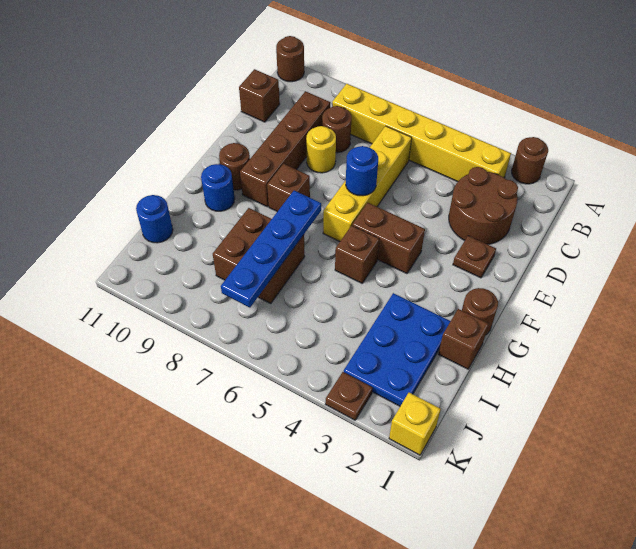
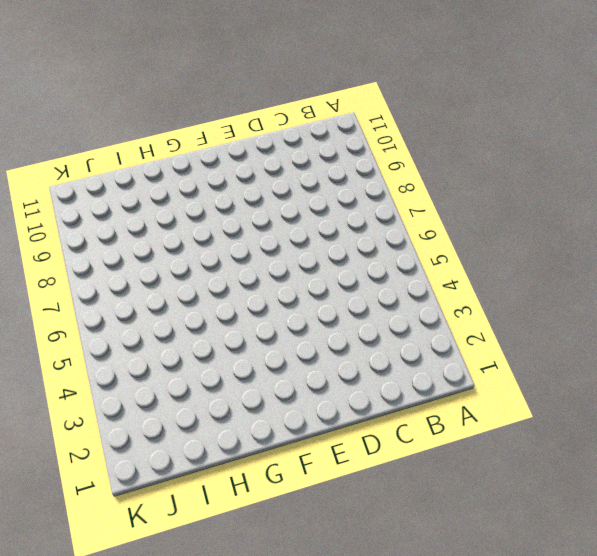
none -> brown round brick A2 level 1
none -> brown round brick A11 level 1
none -> yellow brick B3:B8 level 1

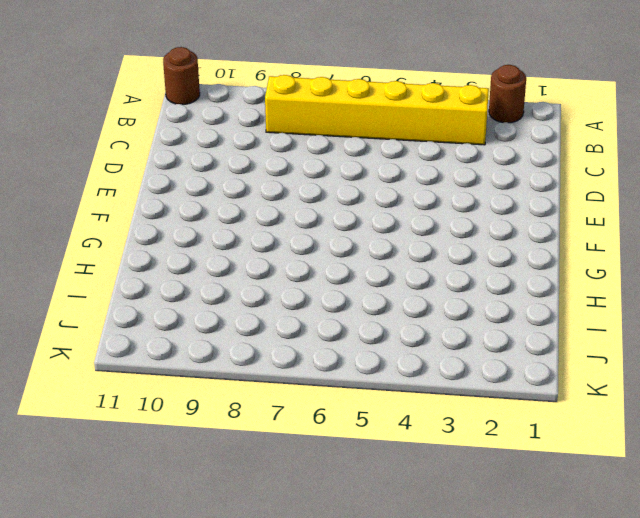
none -> brown round brick C2:D3 level 1
none -> yellow brick C6:F6 level 1
none -> brown round brick C8 level 1

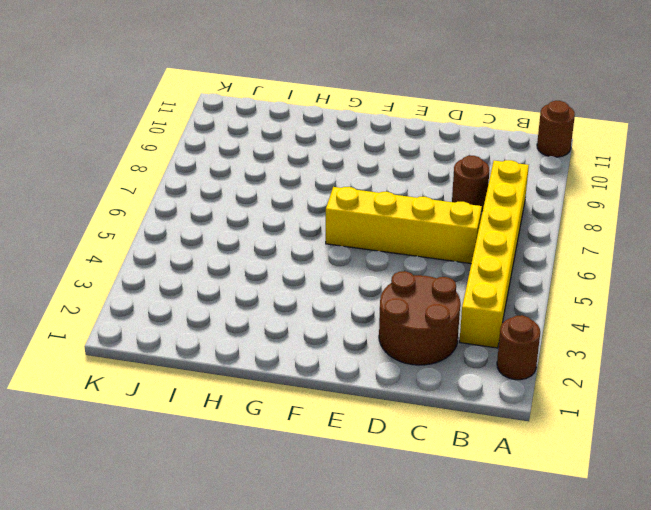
none -> brown brick C9:F9 level 1
none -> brown brick C11 level 1
none -> yellow round brick D8 level 1

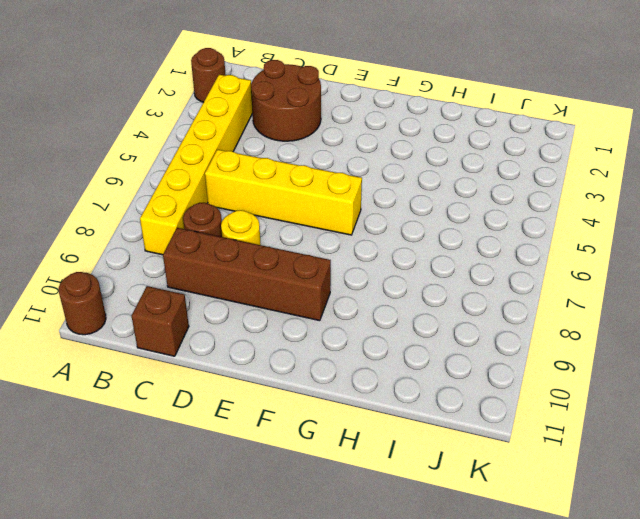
none -> brown plate E2 level 1
none -> brown brick F4:F5 level 1
none -> brown brick F8 level 1

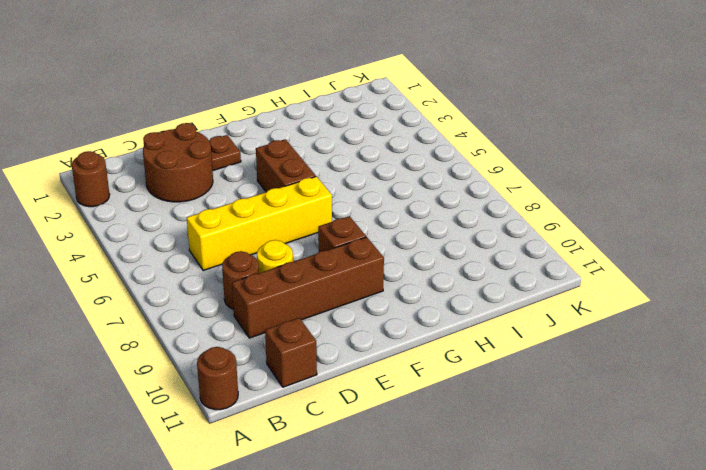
none -> yellow brick B3:B8 level 1
none -> brown round brick F10 level 1
none -> brown round brick G1 level 1

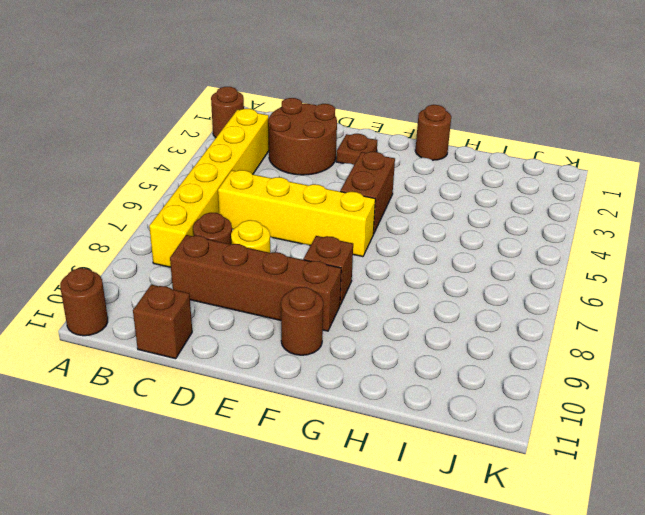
none -> brown brick G5 level 1
none -> blue round brick G10 level 1
none -> brown brick H1 level 1

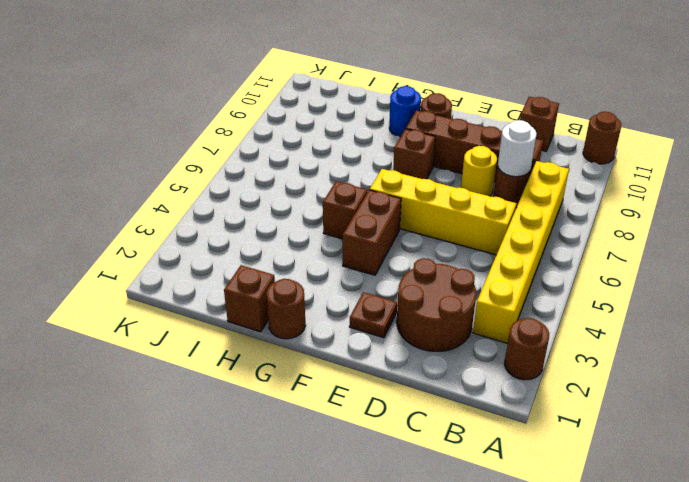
white round brick C8 level 2 -> none
none -> blue plate H2:J3 level 1
none -> brown brick H7:I8 level 1
none -> blue round brick I11 level 1

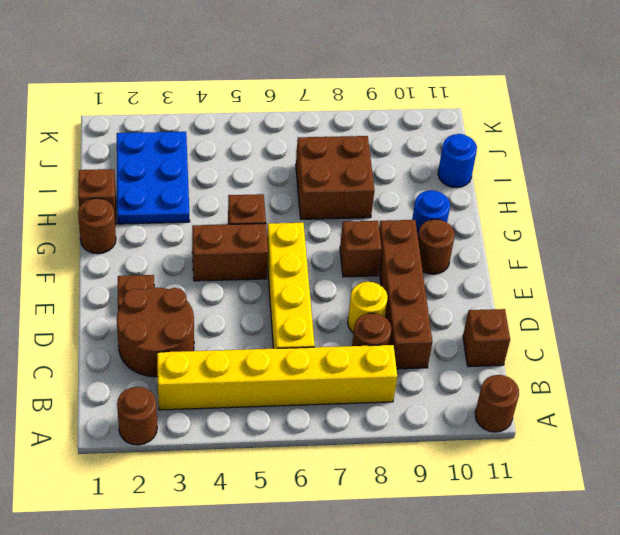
none -> yellow brick K1 level 1
none -> brown plate K3 level 1
none -> blue round brick E6 level 2

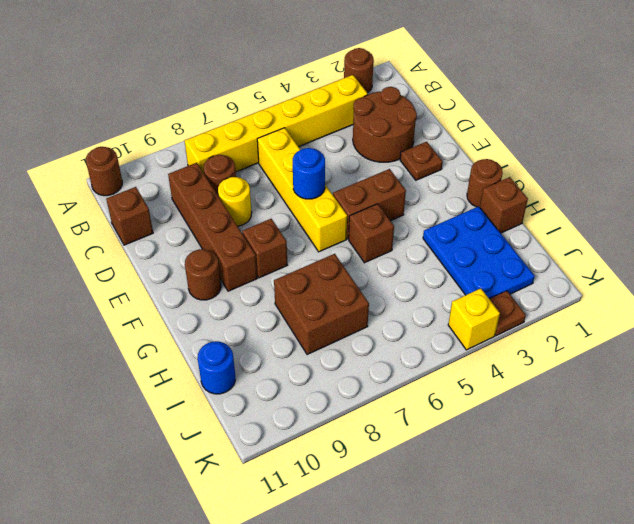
yellow brick K4 level 1 -> yellow brick K1 level 1
none -> blue round brick G10 level 1
none -> blue plate G7:J7 level 2

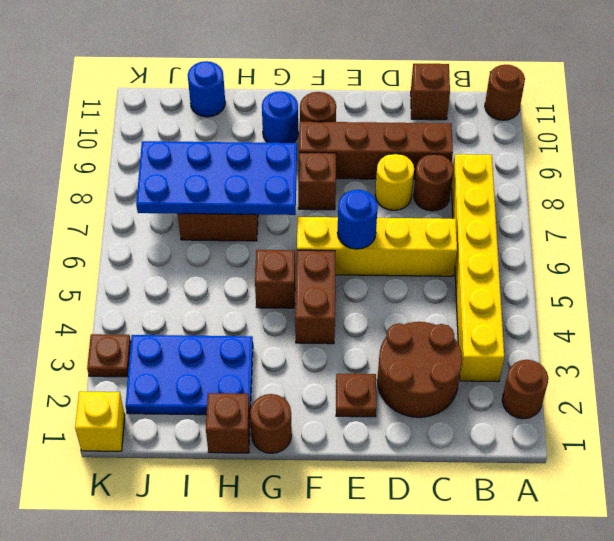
blue plate G7:J8 level 2 -> blue plate G7:J7 level 2

